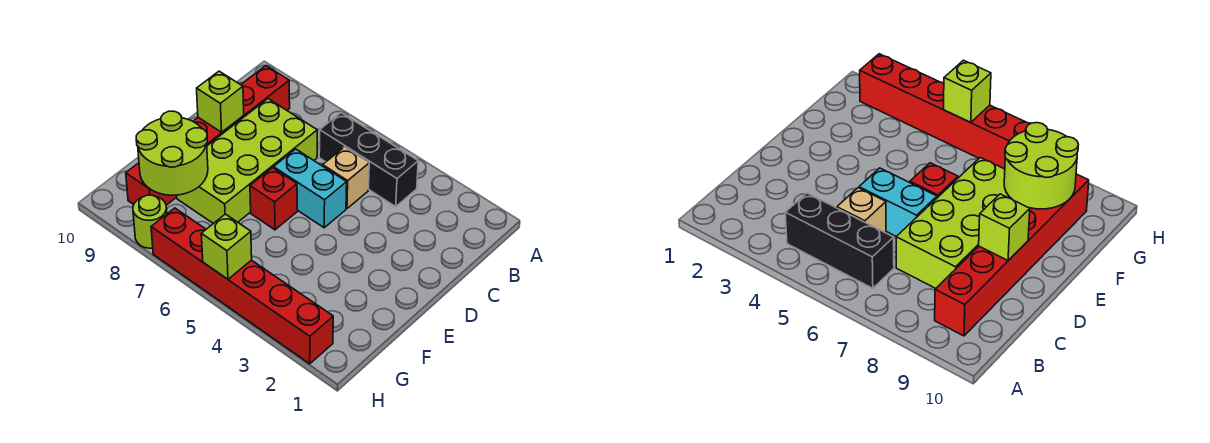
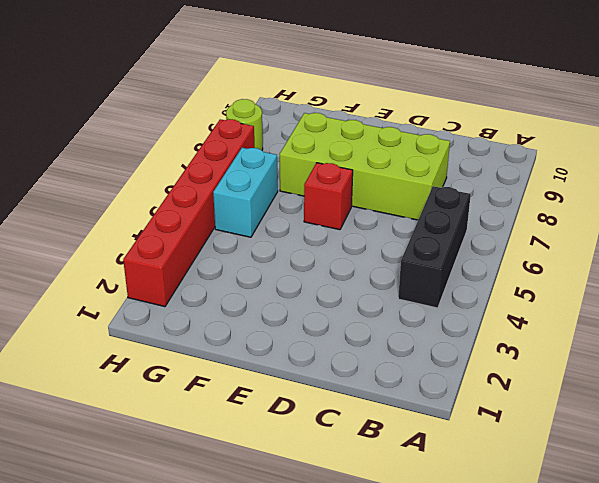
cyan brick G5:G6 level 1 -> cyan brick D5:D6 level 1
none -> red brick B9:G9 level 1
none -> tan brick C5 level 1

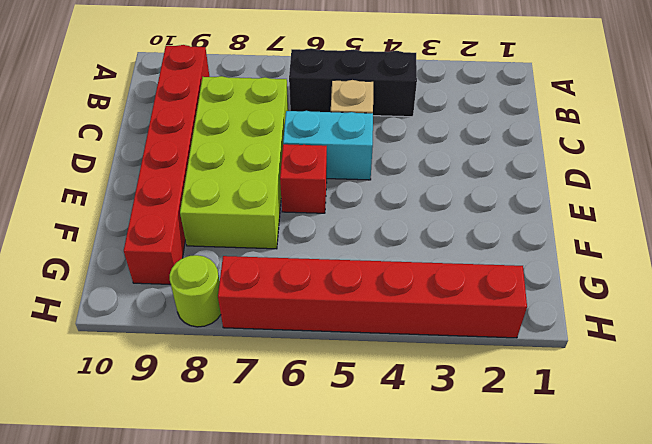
none -> lime brick D9 level 2
none -> lime round brick F8:G9 level 2

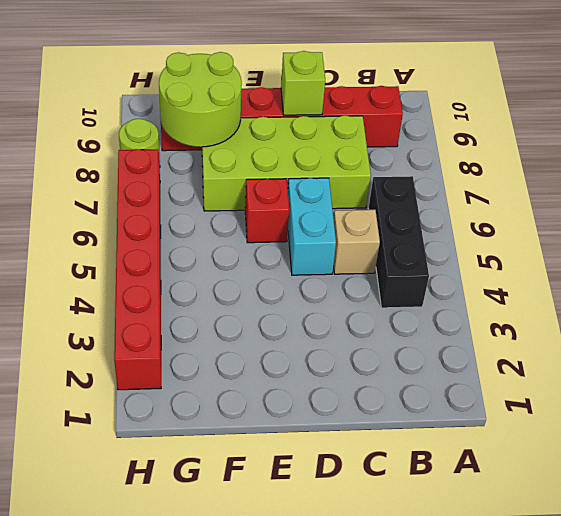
none -> lime brick H5 level 2

